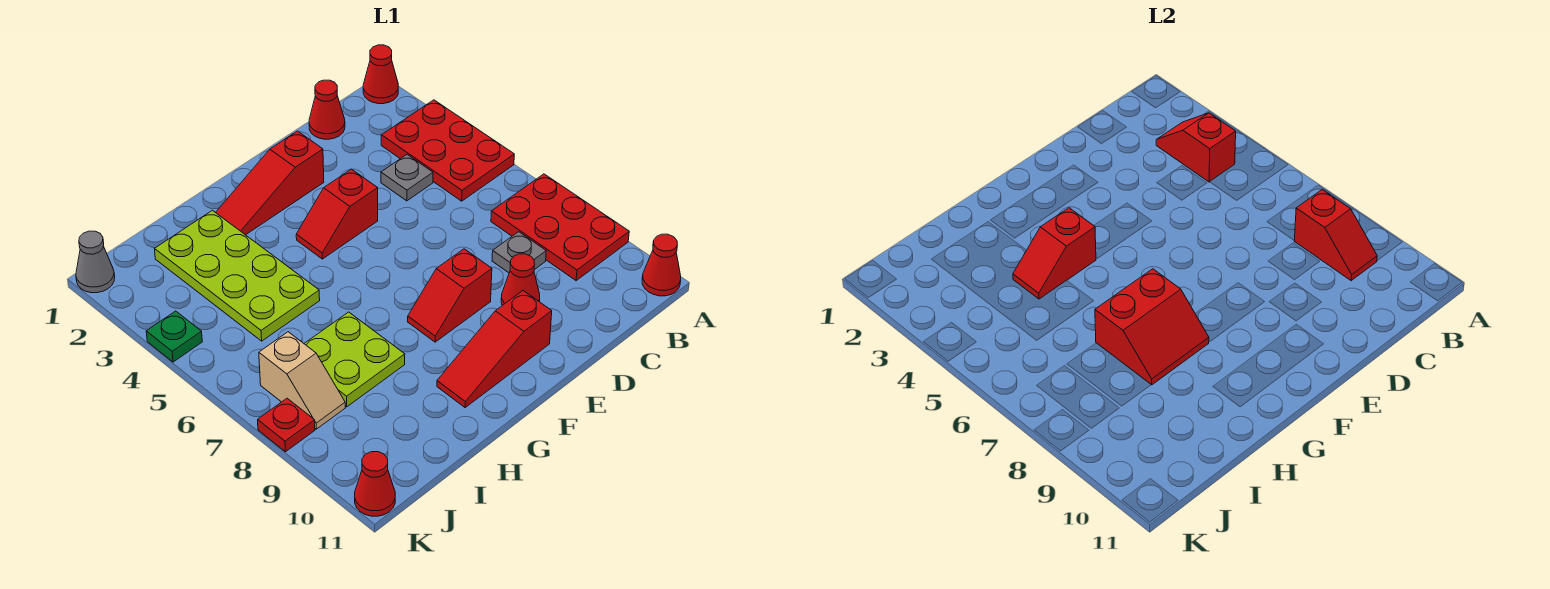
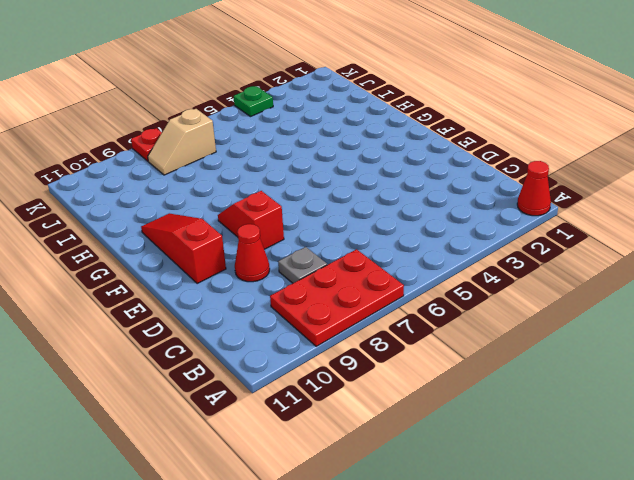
none -> red plate A3:B5 level 1
none -> red cone A11 level 1
none -> red cone C1 level 1

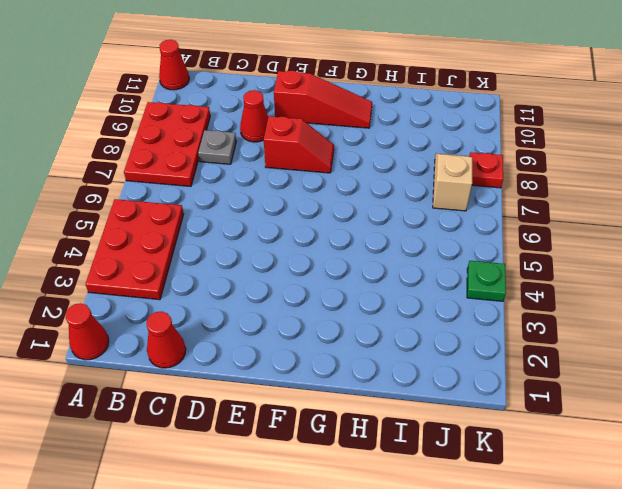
none -> grey plate C4 level 1
none -> red slope E2:G2 level 1 top E
none -> red slope E4:F4 level 1 top E

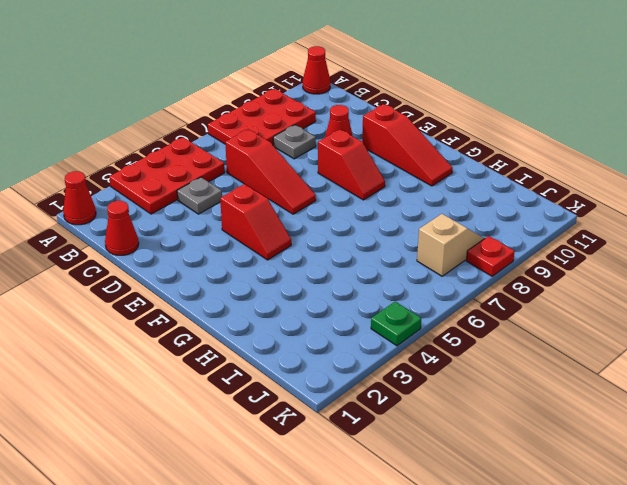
red slope C6:E6 level 1 top C -> red slope E2:G2 level 1 top E
none -> lime plate H2:I5 level 1
none -> lime plate H7:I8 level 1
none -> grey cone K1 level 1

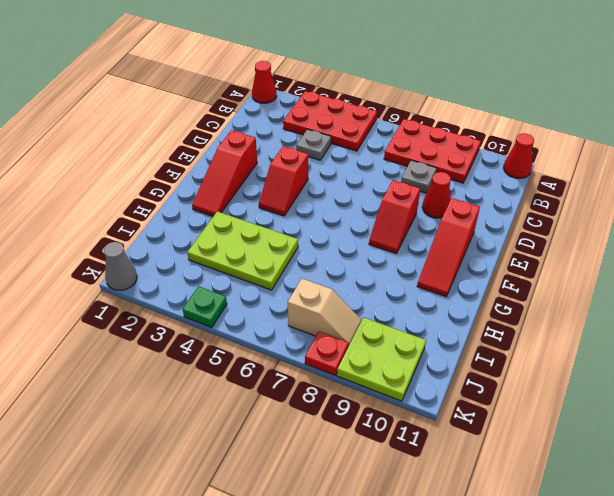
lime plate H3:I5 level 1 -> lime plate H2:I5 level 1
lime plate J9:K10 level 1 -> lime plate H7:I8 level 1
none -> red cone C1 level 1
none -> red cone K11 level 1
none -> red slope B3:B4 level 2 top 4

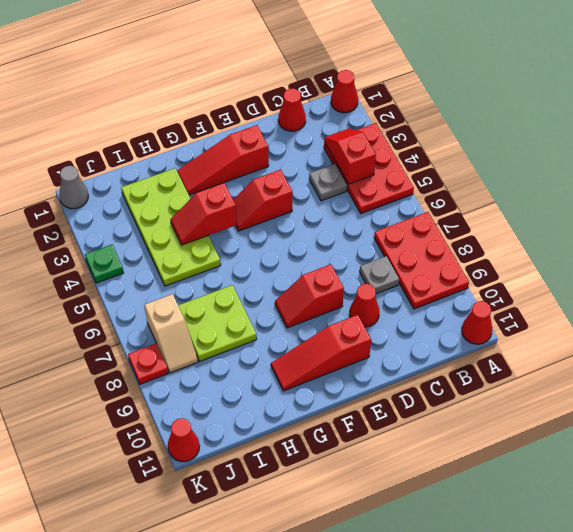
none -> red slope B8:B9 level 2 top 8
none -> red slope G7:H8 level 2 top 7

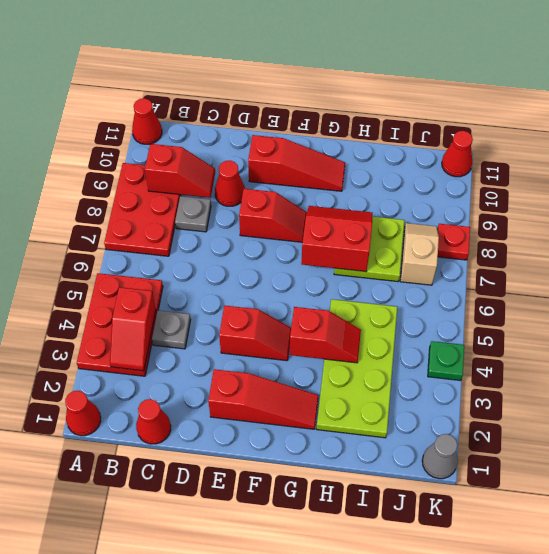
red slope B9:C9 level 2 top B -> red slope B8:B9 level 2 top 8

